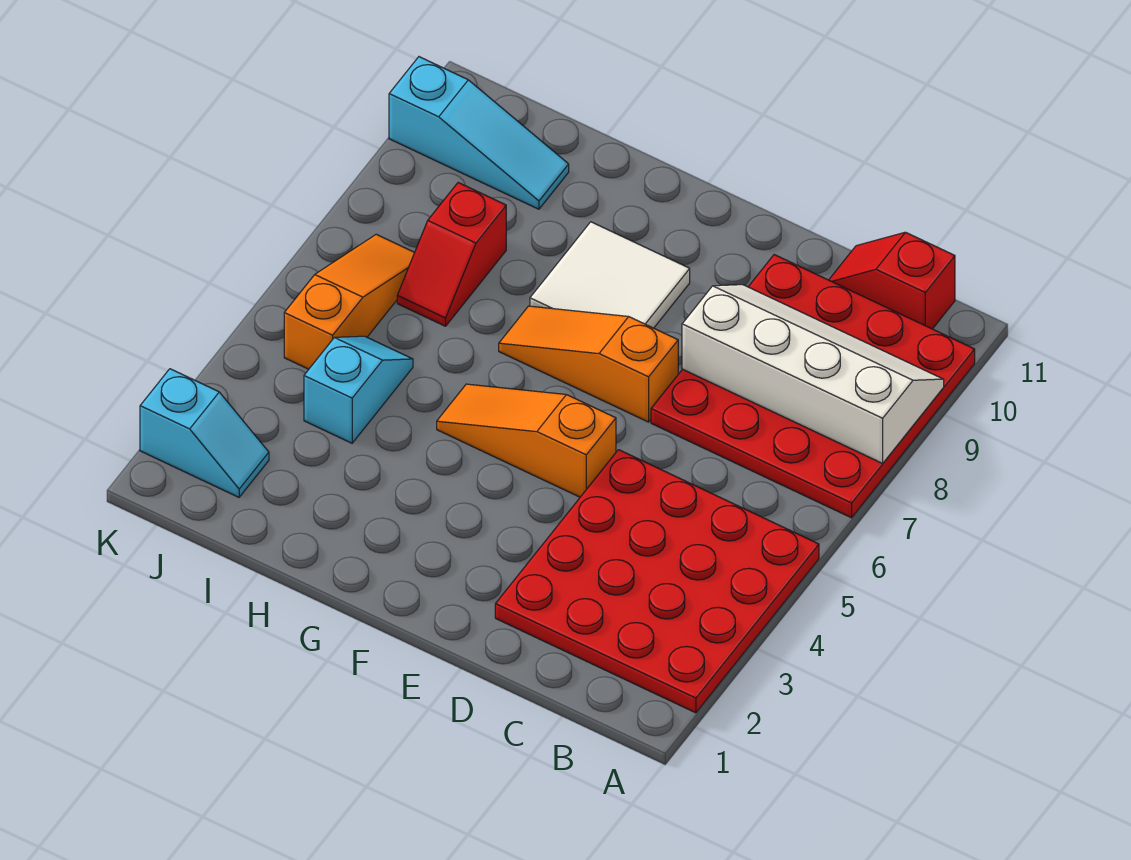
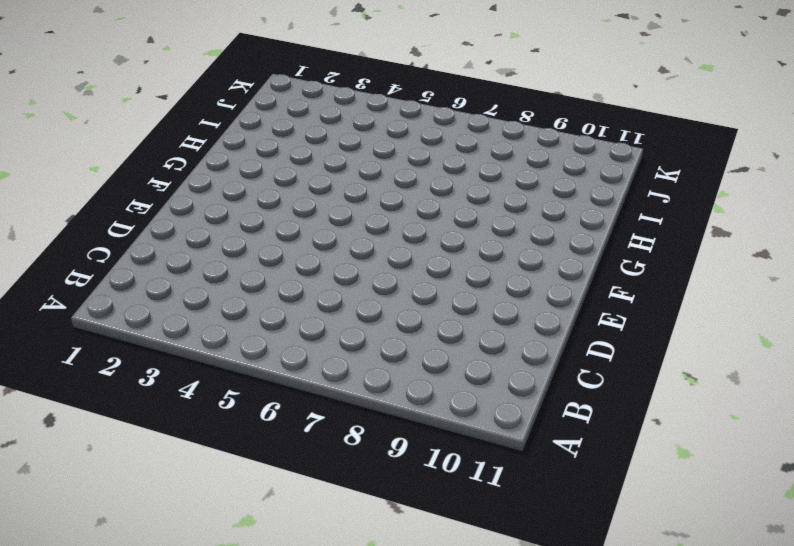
none -> red plate A2:D5 level 1
none -> red plate A7:D10 level 1
none -> red slope B11:C11 level 1 top B

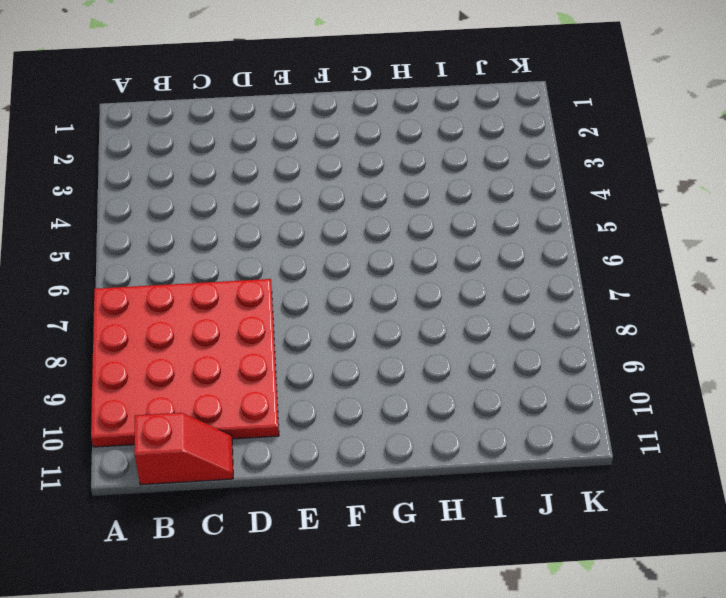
none -> red plate A2:D5 level 1
none -> orange slope E5:G5 level 1 top E
none -> orange slope E7:G7 level 1 top E

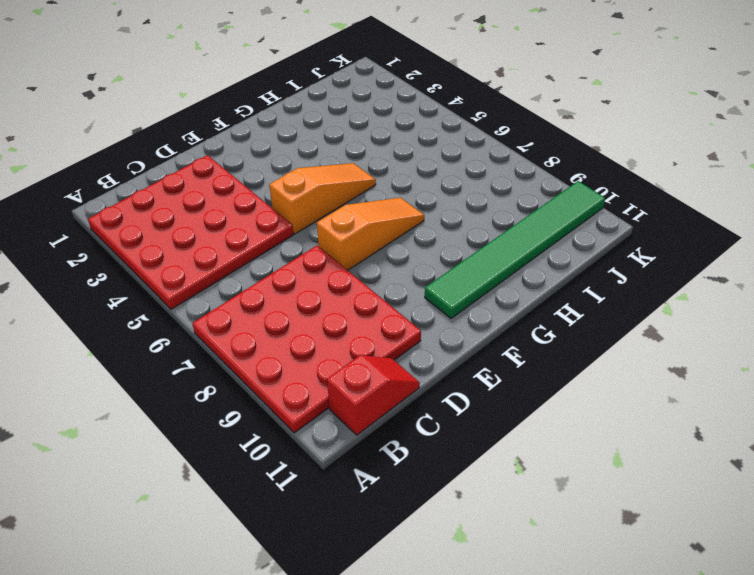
green tile F10:K10 level 1 -> cyan slope I10:K10 level 1 top K
none -> white tile F8:G9 level 1
none -> cyan slope I4:I5 level 1 top 4
none -> red slope I7:I8 level 1 top 8

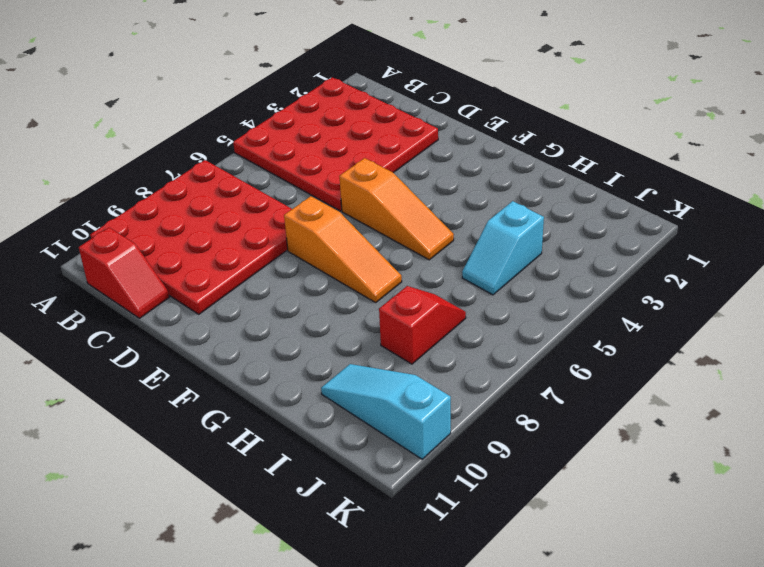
none -> white tile F8:G9 level 1
none -> cyan slope J2:K2 level 1 top K
none -> orange slope J5:J7 level 1 top 5

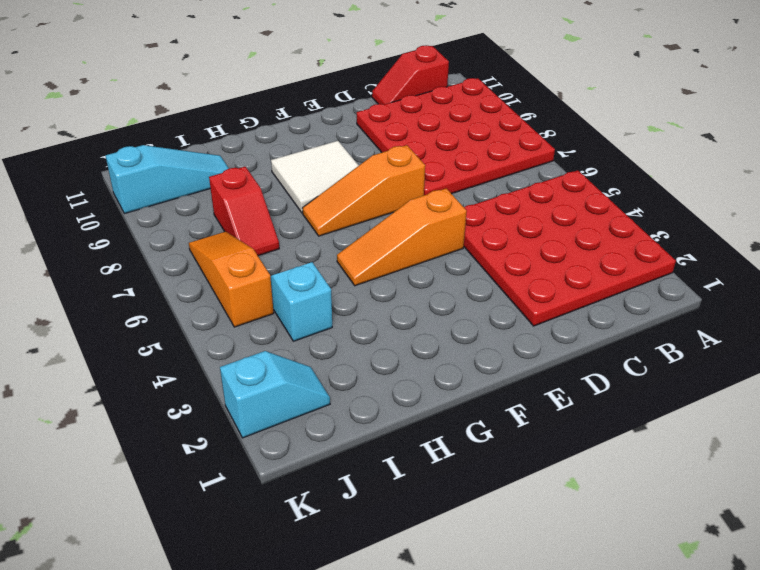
none -> white slope A8:D9 level 2 top 8

